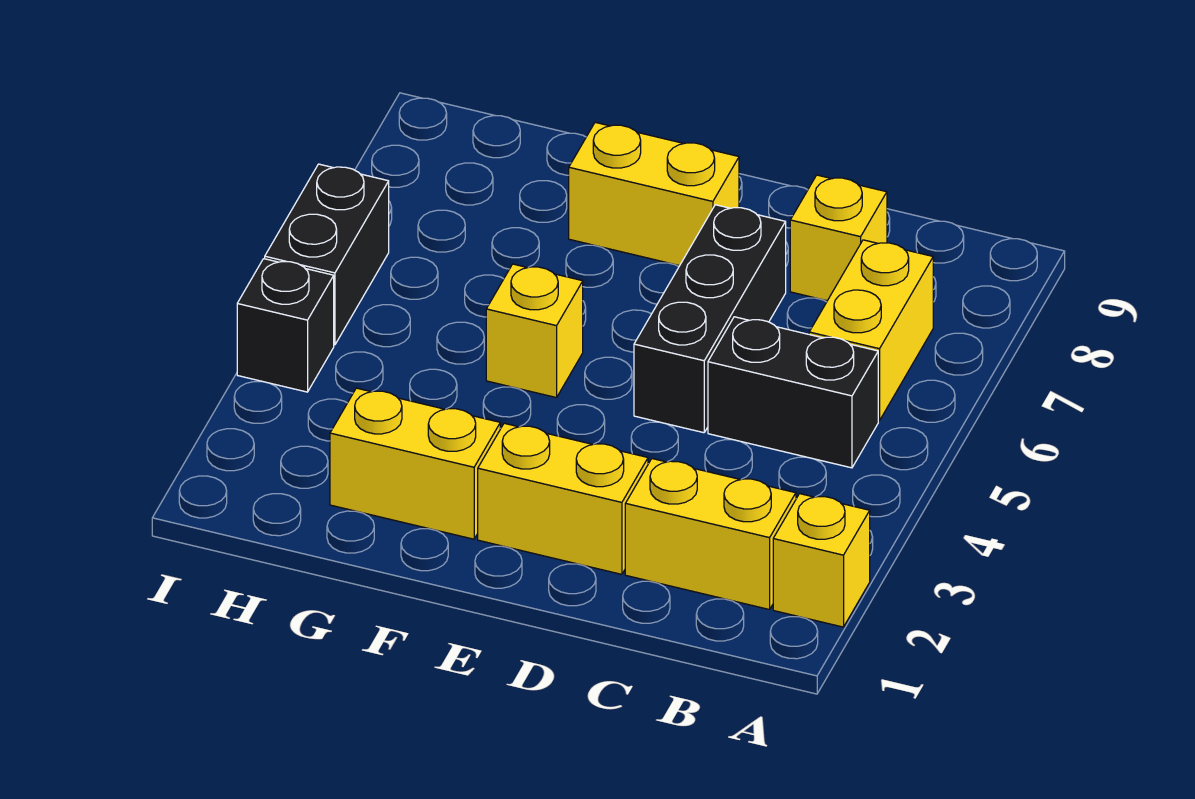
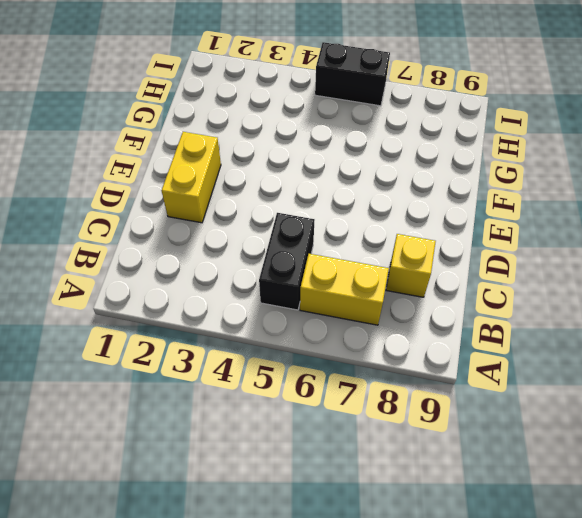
none -> yellow brick A2 level 1
none -> yellow brick B2:C2 level 1
none -> black brick D5:D7 level 1

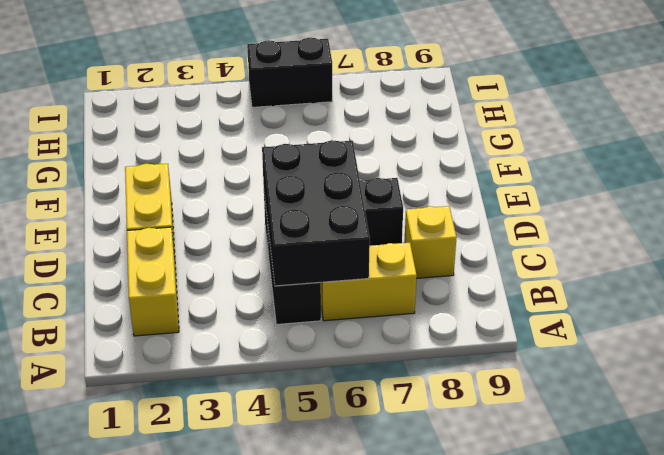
black brick B5:D6 level 2 -> none
none -> yellow brick A2 level 1
none -> yellow brick E8:F8 level 1
none -> yellow brick F2:G2 level 1

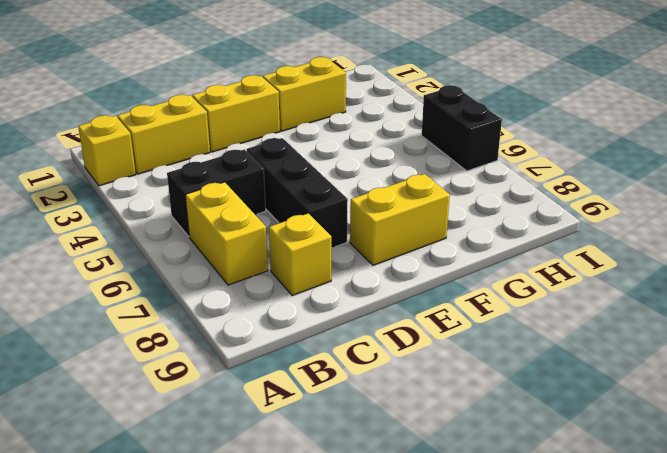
none -> yellow brick F5 level 1
none -> black brick I4 level 1

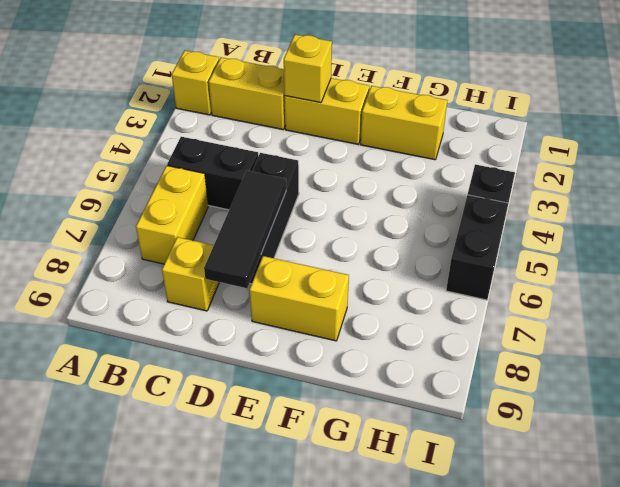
yellow brick D2 level 2 -> yellow brick F5 level 1
black tile D6:D8 level 2 -> none

